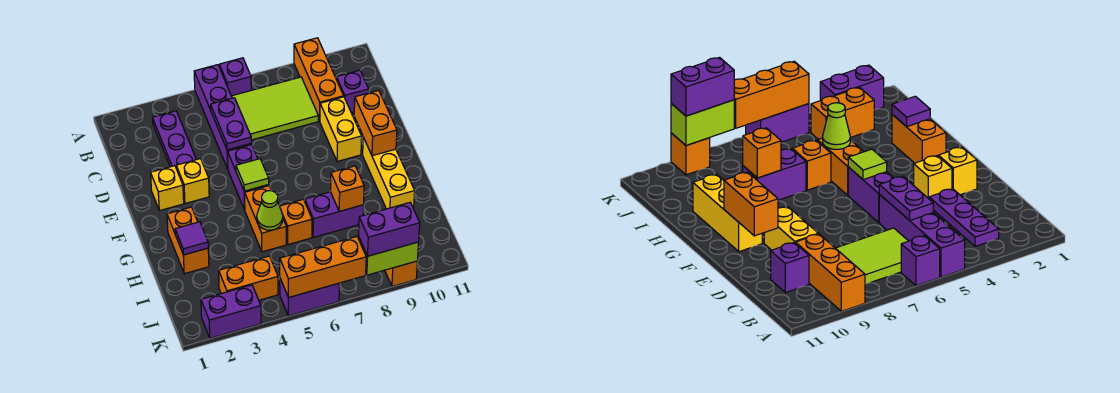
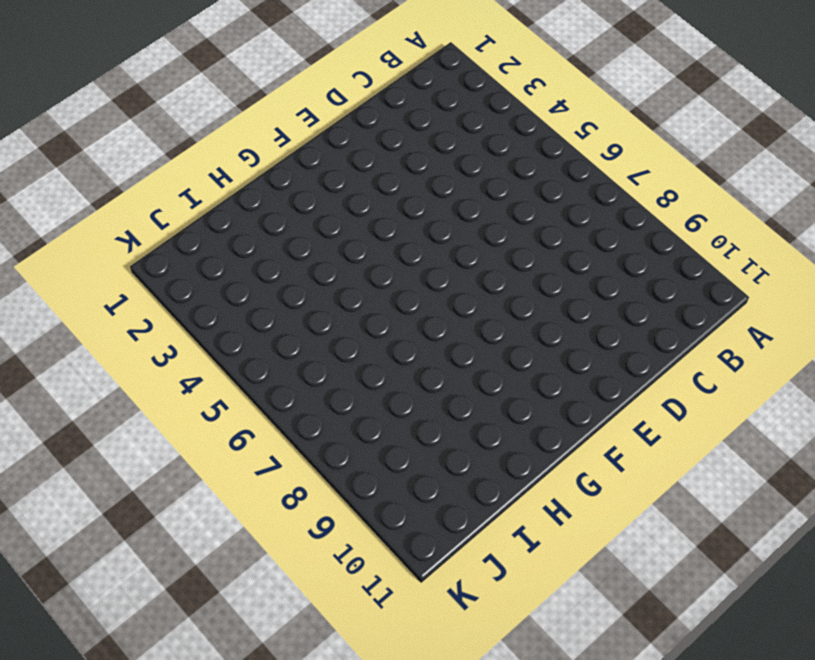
none -> purple brick A5:D5 level 1
none -> purple brick A6 level 1
none -> orange brick A9:C9 level 1

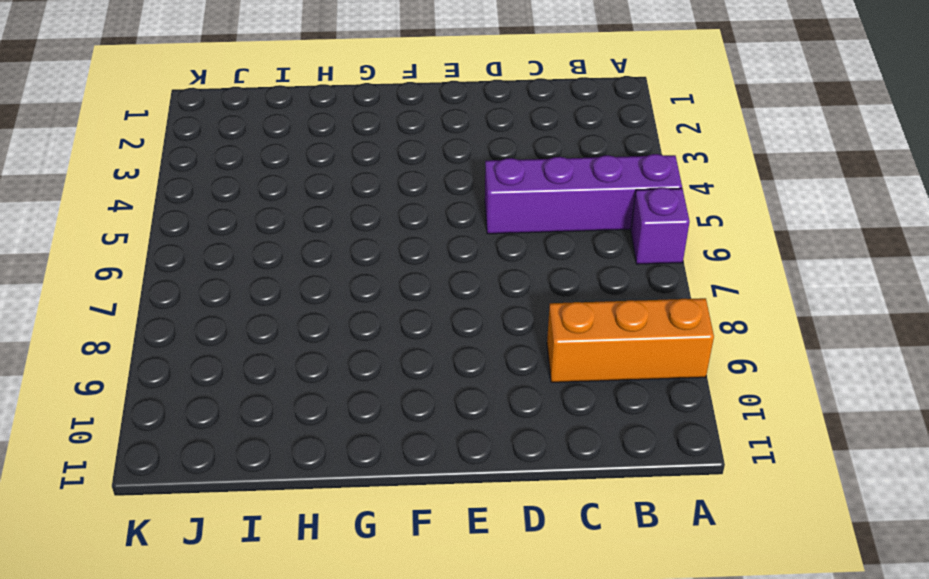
none -> purple plate B3:D3 level 1
none -> lime tile B6:C8 level 1
none -> purple brick C10 level 1

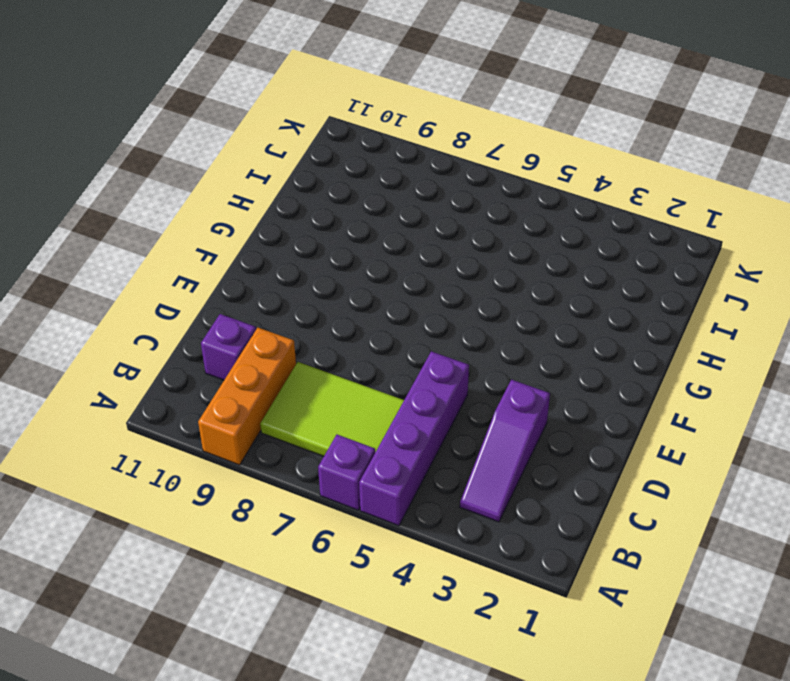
purple slope B3:D3 level 1 top D -> purple plate B3:D3 level 1
none -> yellow brick D9:E9 level 1
none -> yellow brick E2 level 1
none -> yellow brick E3 level 1

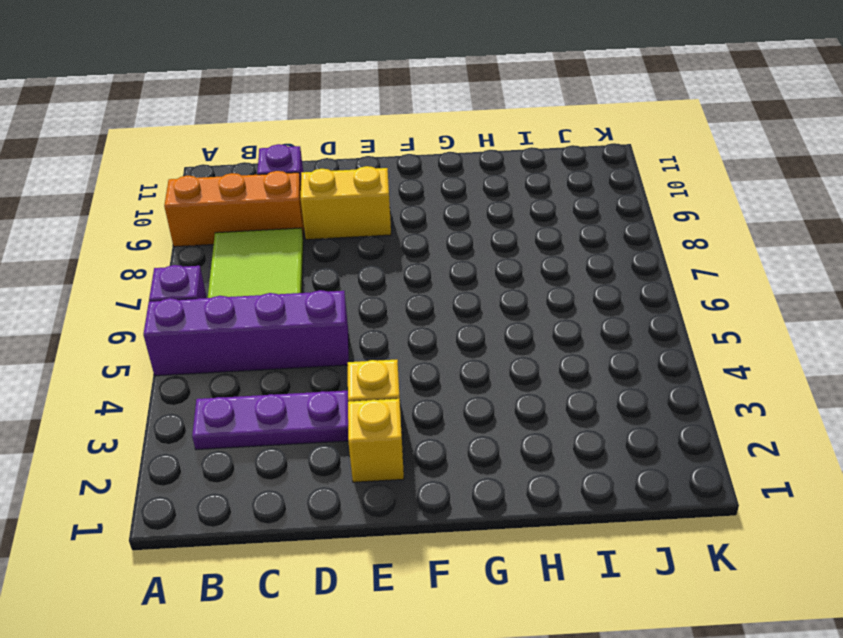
none -> purple brick E5:F5 level 1
none -> yellow brick F10:H10 level 1
none -> orange brick G2:H2 level 1

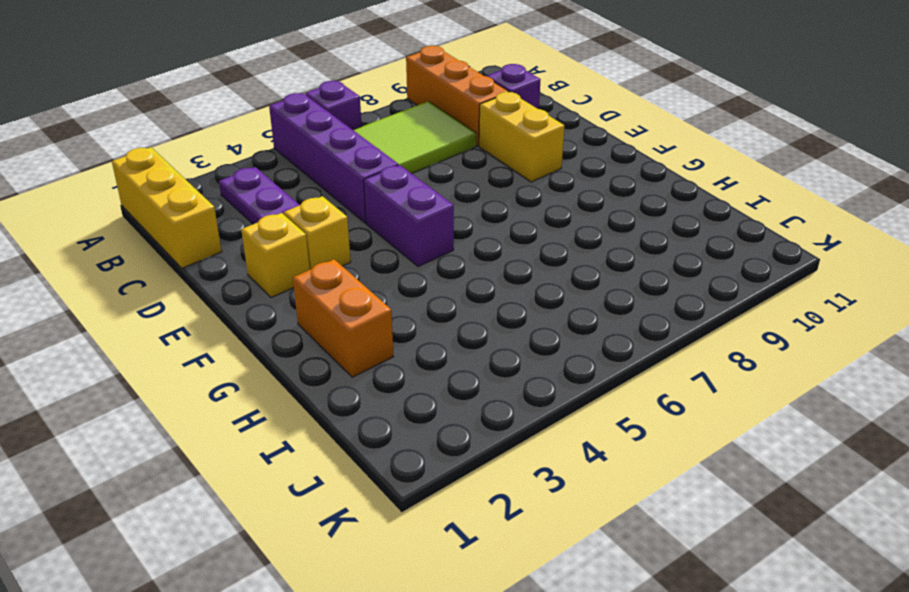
yellow brick A1:C1 level 1 -> yellow brick F10:H10 level 1
none -> orange brick G5:H5 level 1
none -> orange brick H6 level 1
none -> purple brick H7:H8 level 1

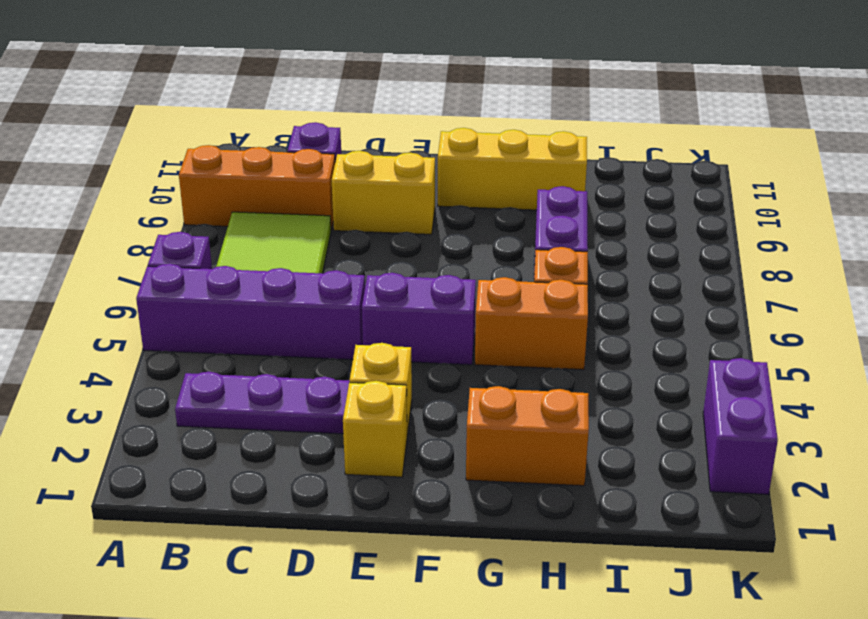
none -> orange brick J3:J4 level 1
none -> purple brick K5:K6 level 1
none -> orange brick K9 level 1

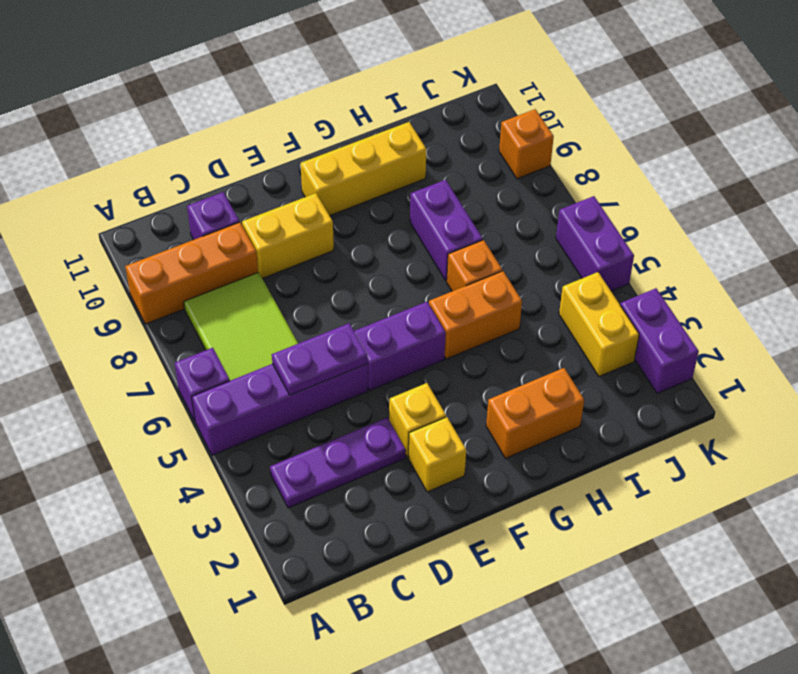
yellow brick J3:J4 level 1 -> orange brick J3:J4 level 1
none -> orange brick E10:F10 level 2
none -> lime tile F5 level 2
none -> purple tile H2 level 2

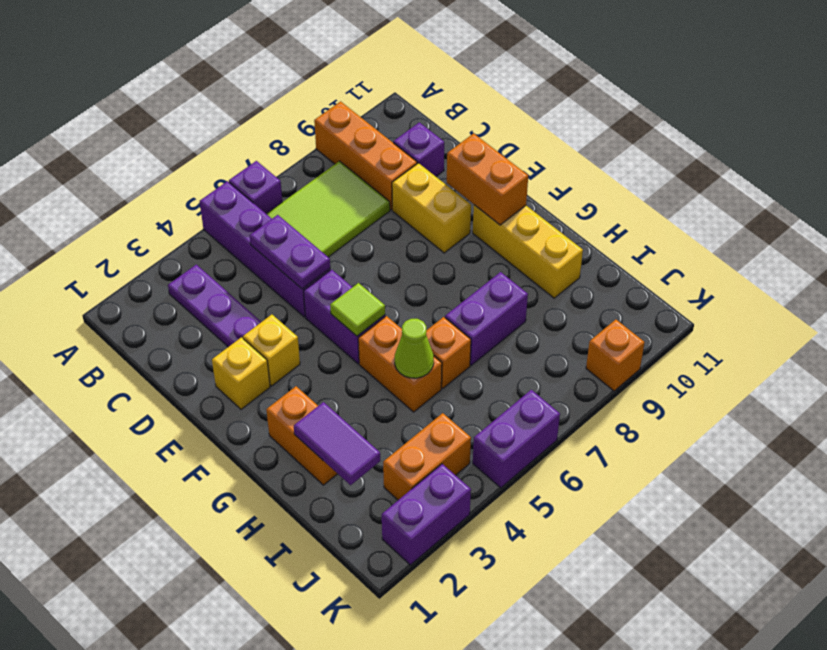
purple tile H2:I2 level 2 -> purple tile H2 level 2
none -> orange brick H8 level 2
none -> orange brick K5:K7 level 2
none -> lime brick K8:K9 level 2

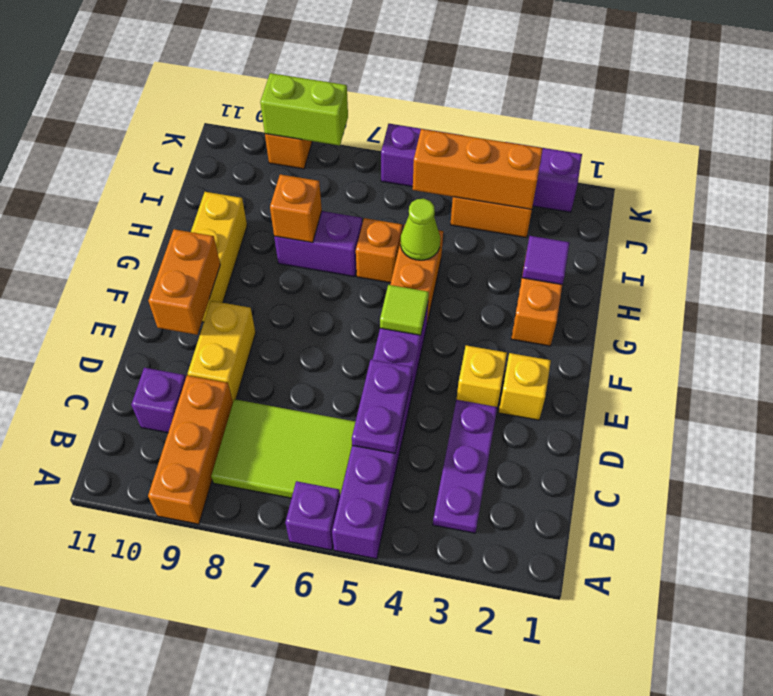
orange brick J3:J5 level 2 -> orange brick K5:K7 level 2
none -> purple brick K8:K9 level 3

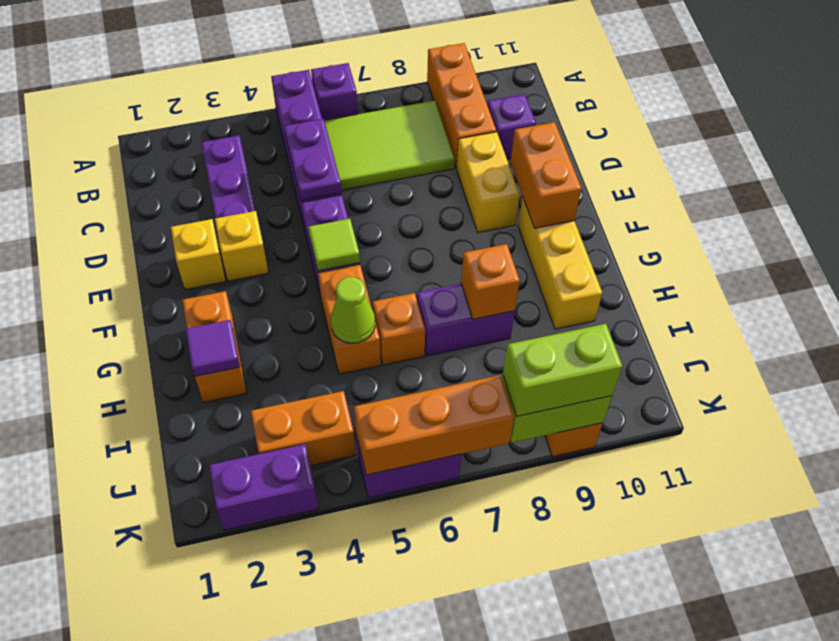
lime brick K8:K9 level 3 -> purple brick K8:K9 level 3

